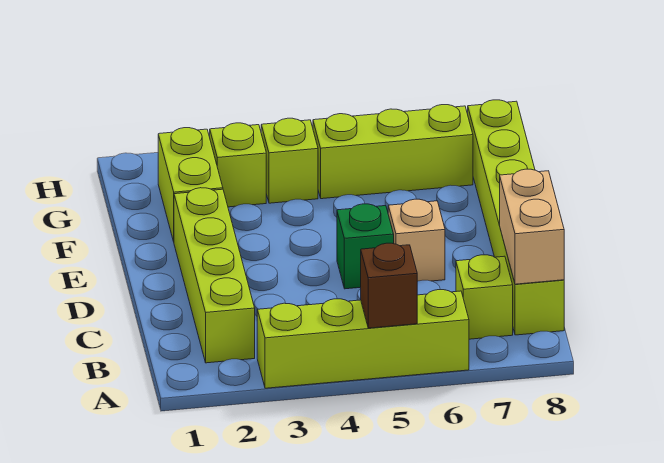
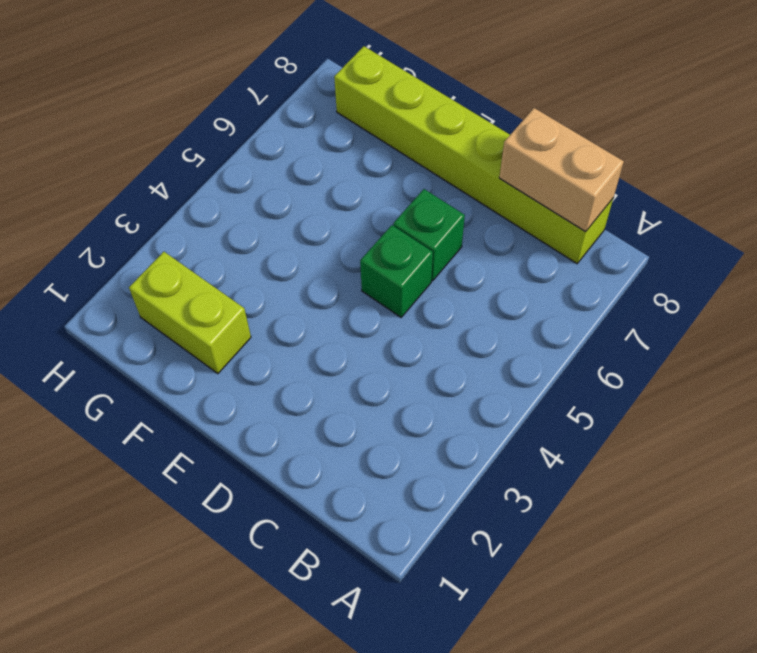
green brick D6 level 1 -> tan brick D6 level 1
none -> lime brick A3:A6 level 1
none -> lime brick B2:E2 level 1
none -> lime brick B7 level 1

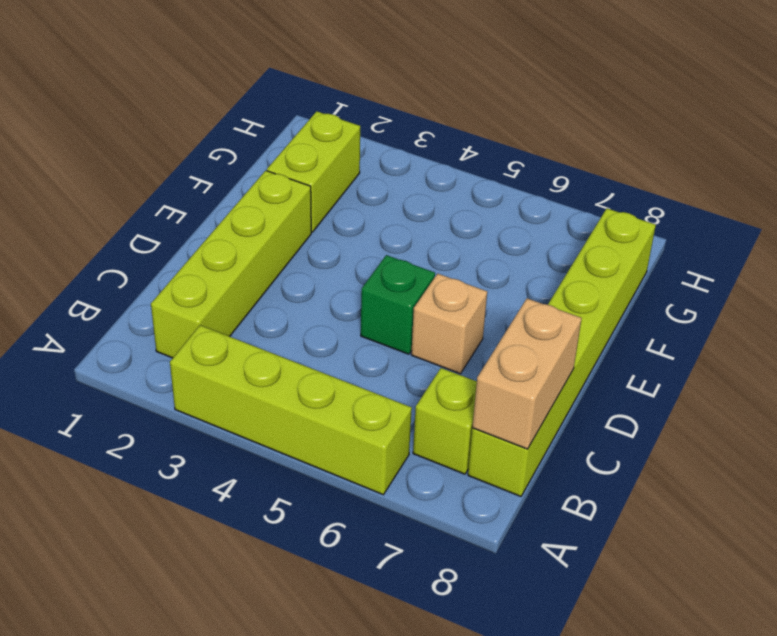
none -> lime brick G3 level 1
none -> lime brick G4 level 1
none -> lime brick G5:G7 level 1

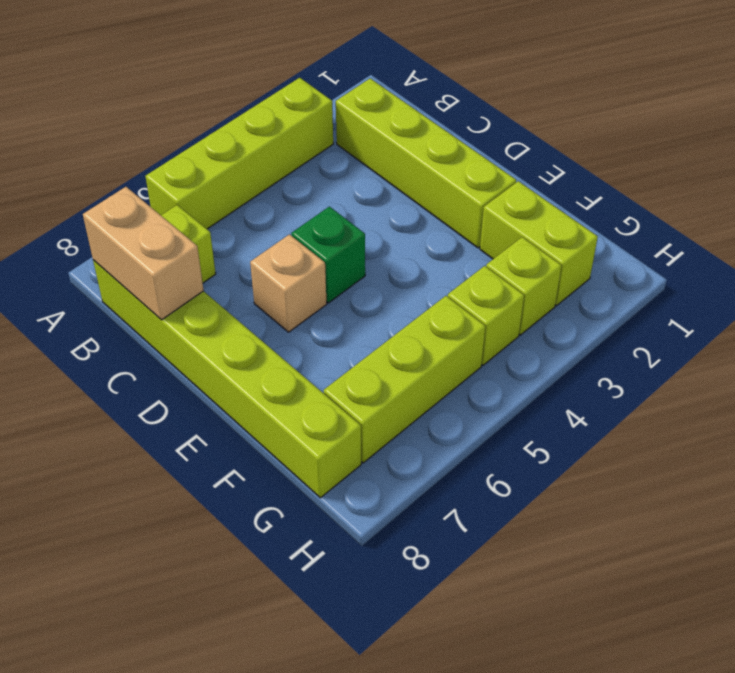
none -> brown brick A5 level 2

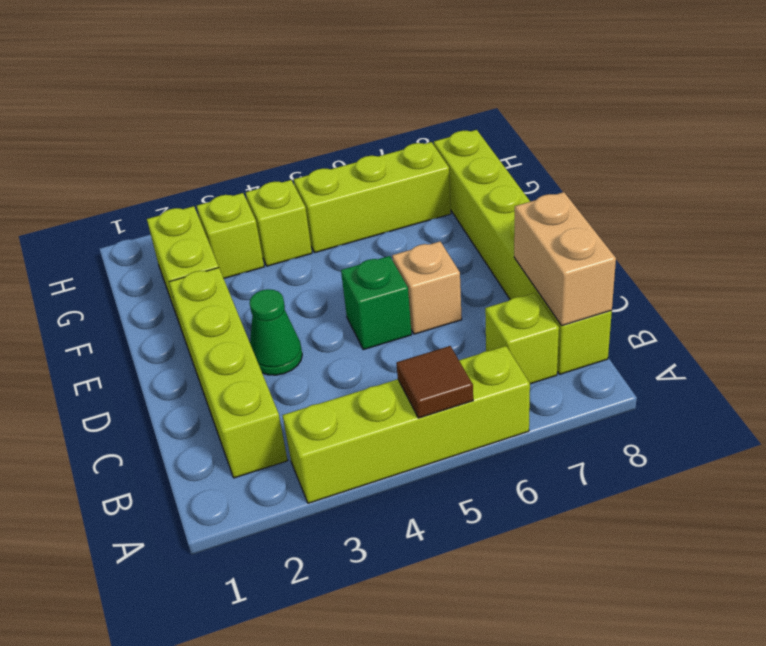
brown tile A5 level 2 -> brown brick A5 level 2
green cone D3 level 1 -> none

